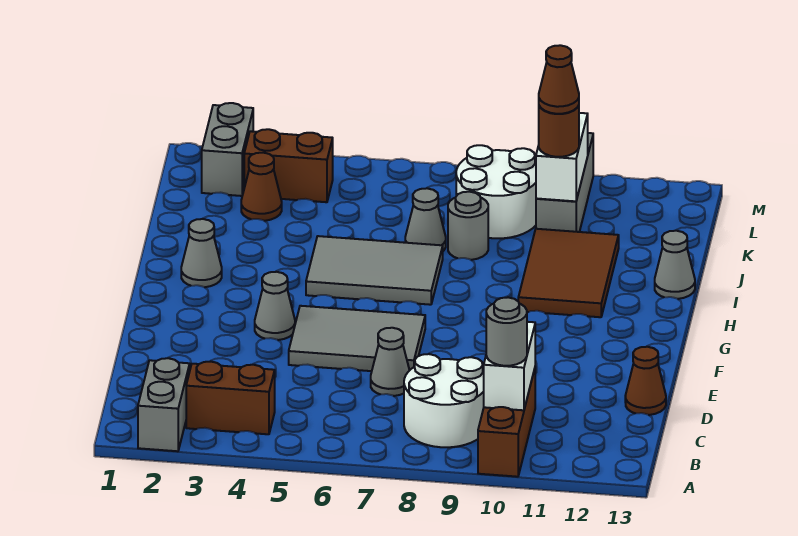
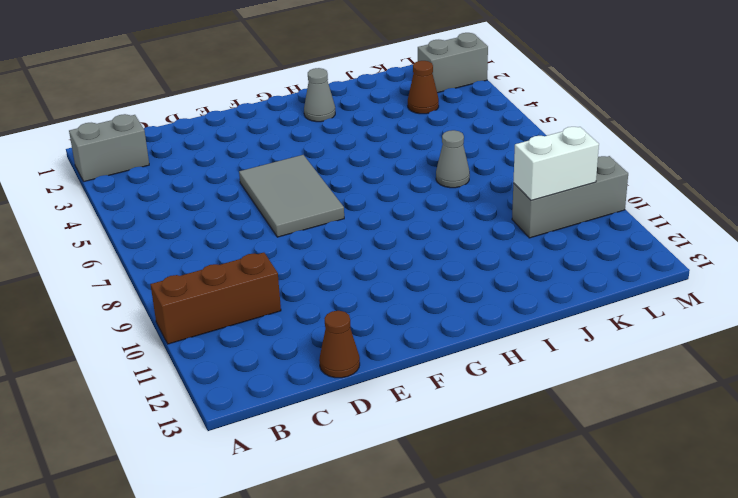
none -> brown brick B3:B4 level 1
none -> white round brick B8:C9 level 1
none -> grey cone D7 level 1

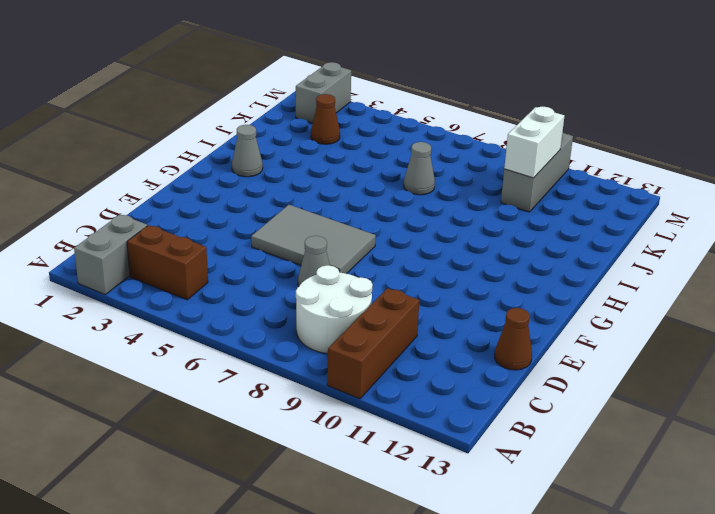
none -> grey cone F4 level 1
none -> grey tile H5:I7 level 1
none -> brown tile H10:J11 level 1

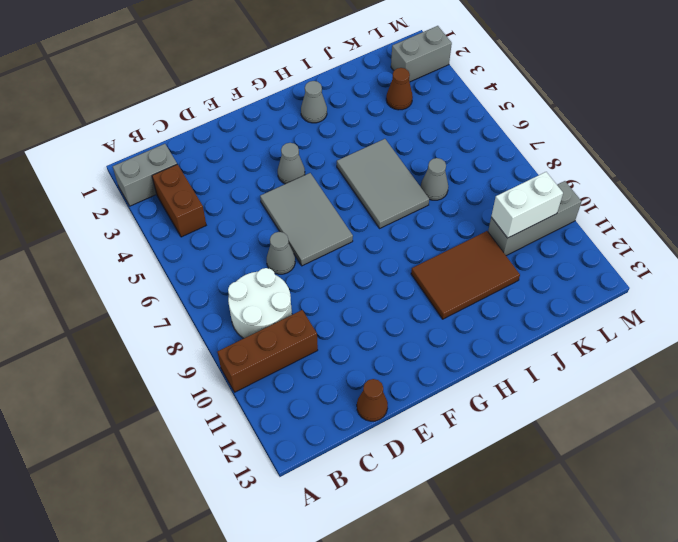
none -> grey cone I13 level 1
none -> grey round brick J8 level 1
none -> white round brick K8:L9 level 1

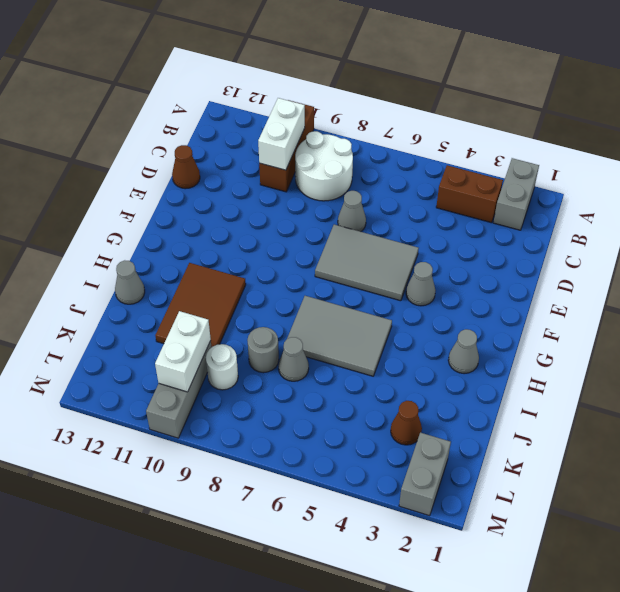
white round brick K9 level 1 -> white round brick K8:L9 level 1
none -> brown brick L3:L4 level 1
none -> grey round brick B10 level 3
none -> brown round brick K10 level 3

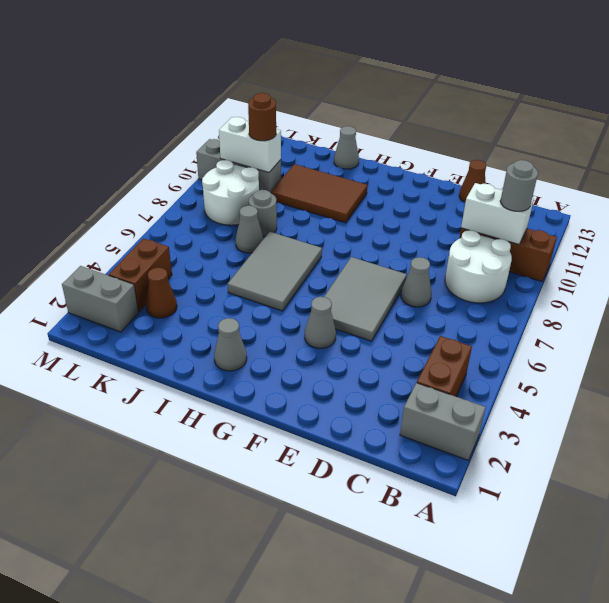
none -> brown cone K10 level 4

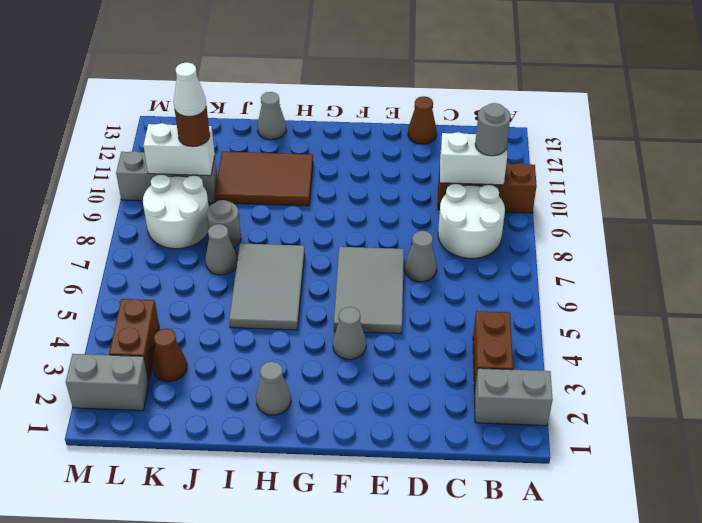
white cone K10 level 4 -> brown cone K10 level 4

